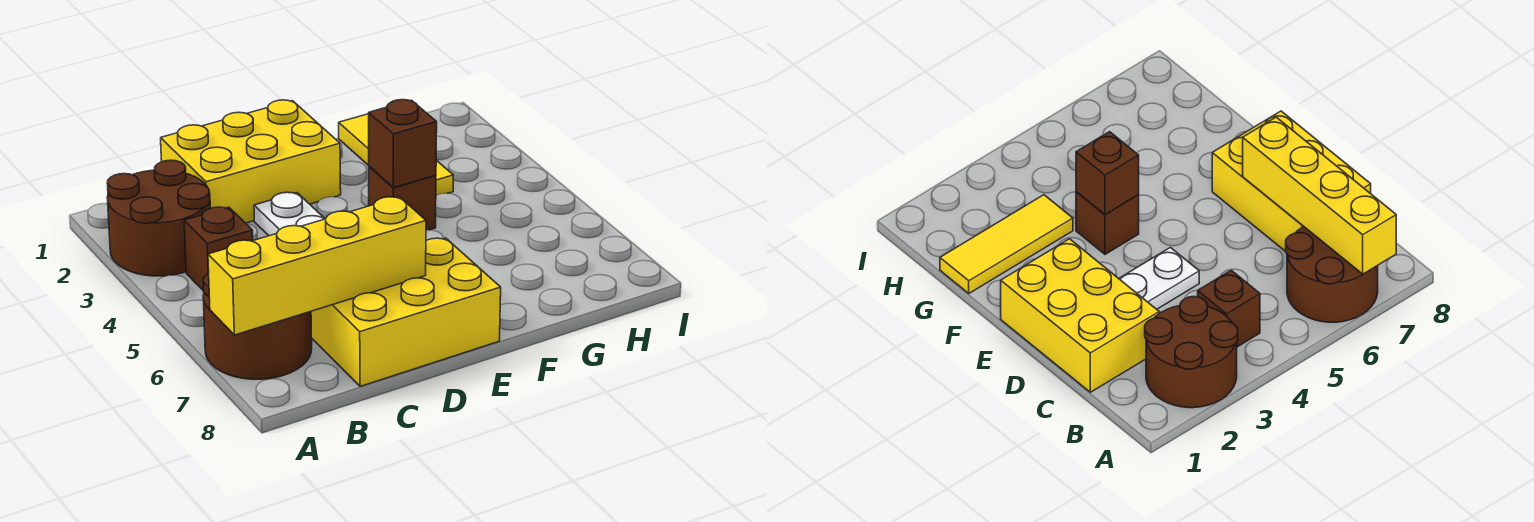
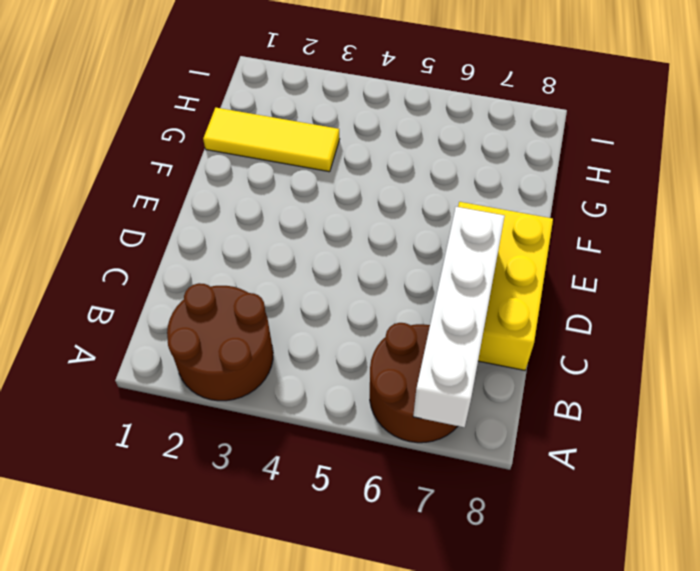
white brick A7:D7 level 2 -> yellow brick A7:D7 level 2
none -> brown brick B4 level 1
none -> yellow brick C1:E2 level 1

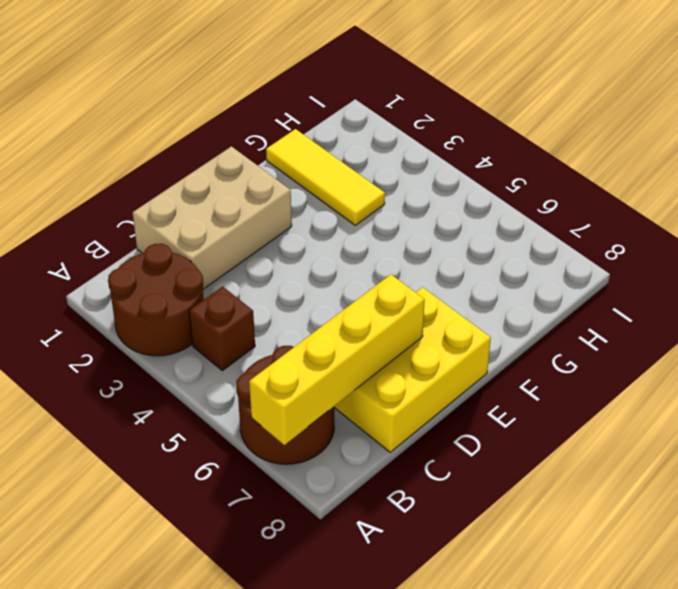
tan brick C1:E2 level 1 -> yellow brick C1:E2 level 1
none -> white plate D3:D4 level 1
none -> brown brick F4 level 1

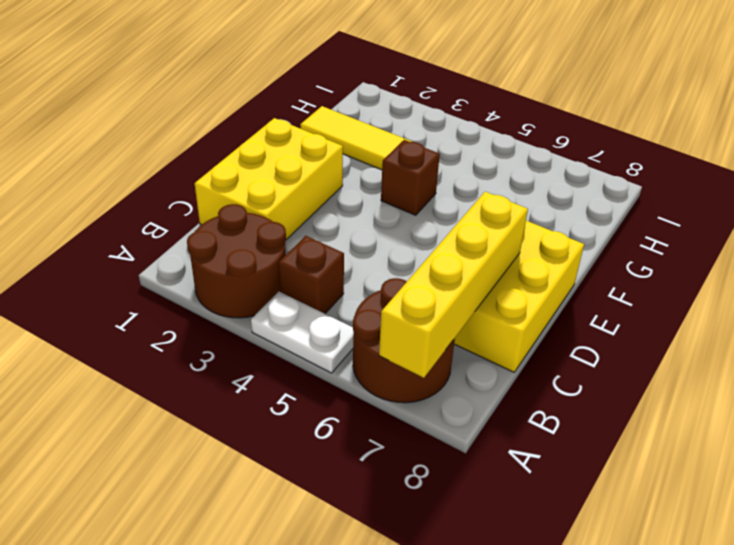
white plate A4:A5 level 1 -> white plate D3:D4 level 1
none -> brown brick F4 level 2

